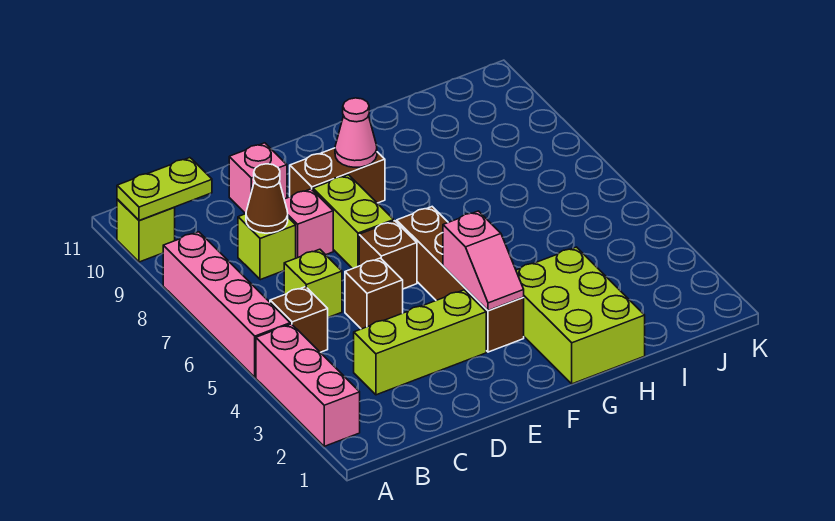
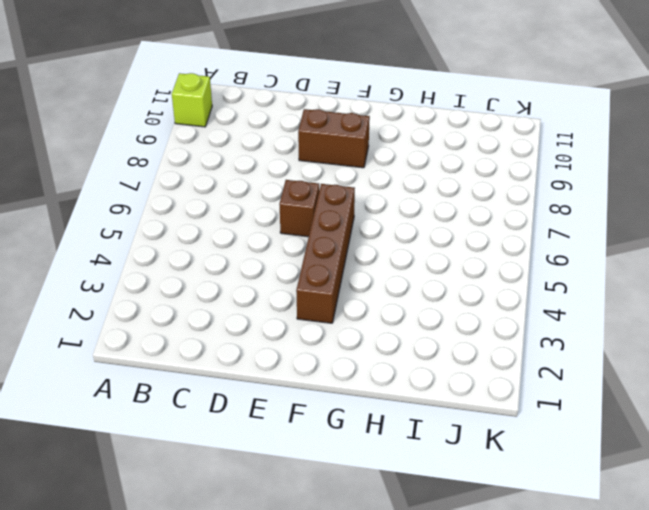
none -> pink brick A2:A4 level 1
none -> pink brick A5:A8 level 1
none -> brown brick B5 level 1

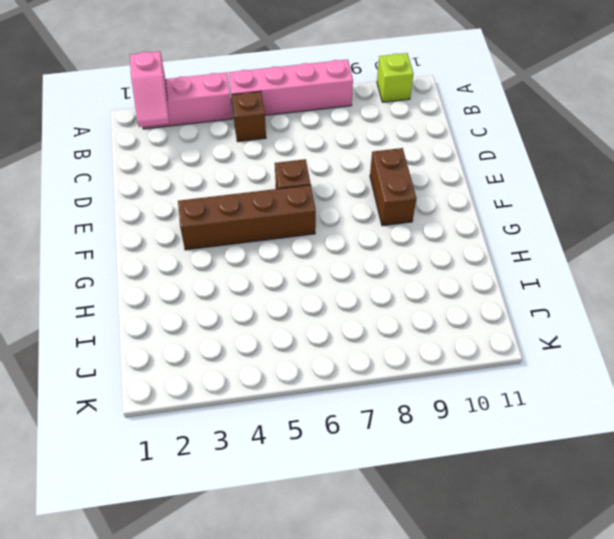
pink slope A2:B2 level 2 top A -> pink slope F3:F4 level 2 top 4
none -> lime brick C3:E3 level 1
none -> lime brick C6 level 1
none -> lime brick C8 level 1

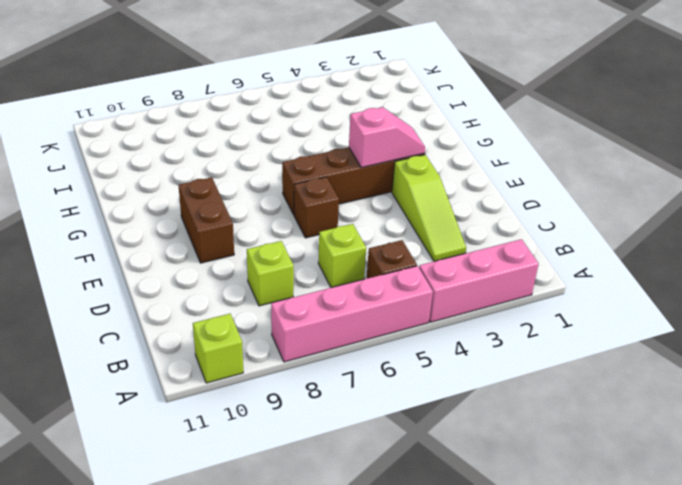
lime slope C3:E3 level 1 top E -> lime brick C3:E3 level 1
none -> brown brick D5 level 1
none -> pink brick D8 level 1
none -> pink brick D10 level 1

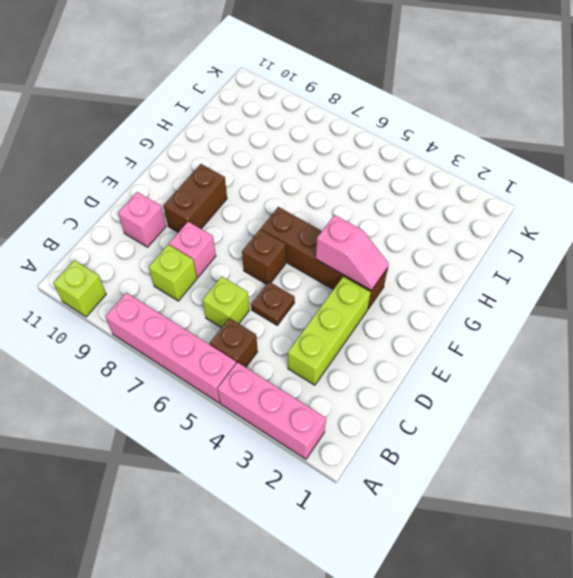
brown plate D5 level 1 -> brown brick D5 level 1
none -> lime brick E7:E8 level 1
none -> lime brick G1:H3 level 1
none -> lime plate A10:B10 level 2

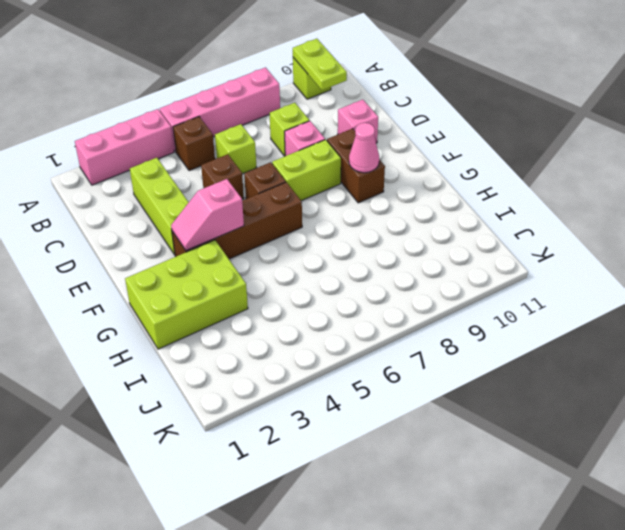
none -> brown cone C8 level 2

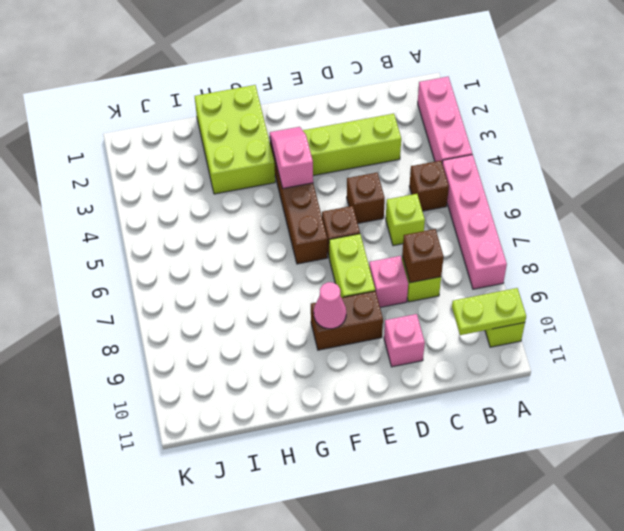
brown brick C8 level 2 -> brown cone C8 level 2

